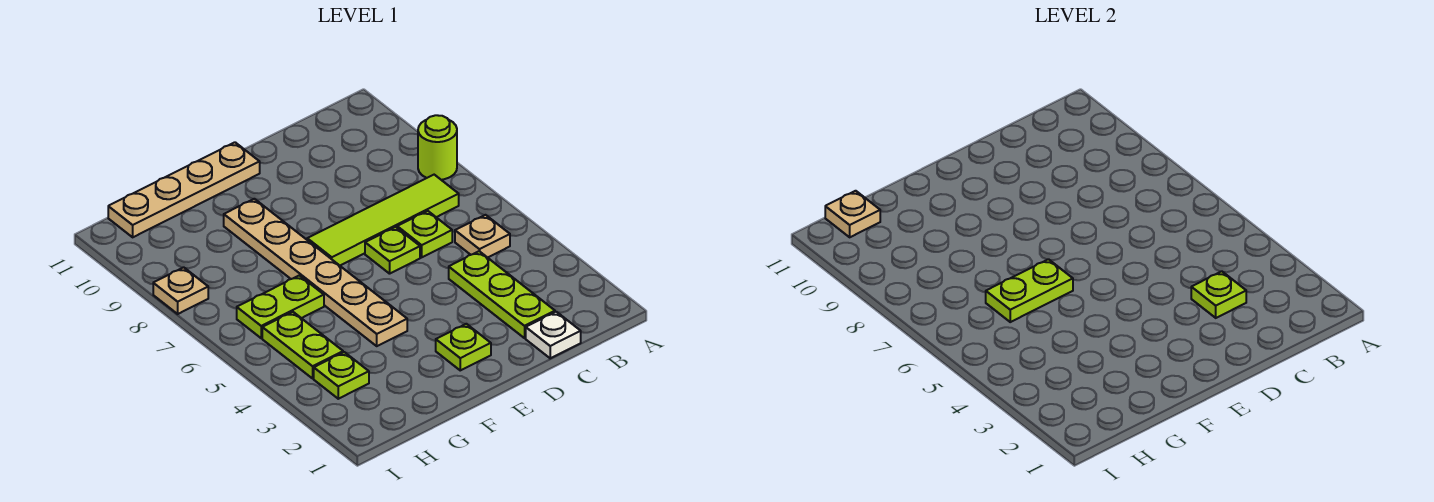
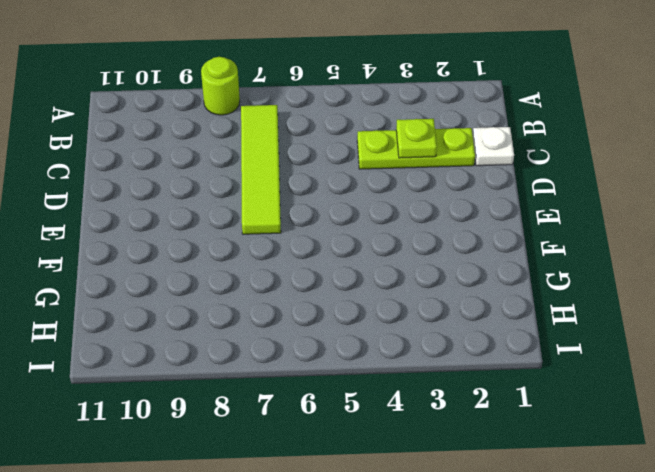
none -> tan plate B5 level 1
none -> lime plate C6 level 1
none -> lime plate D6 level 1

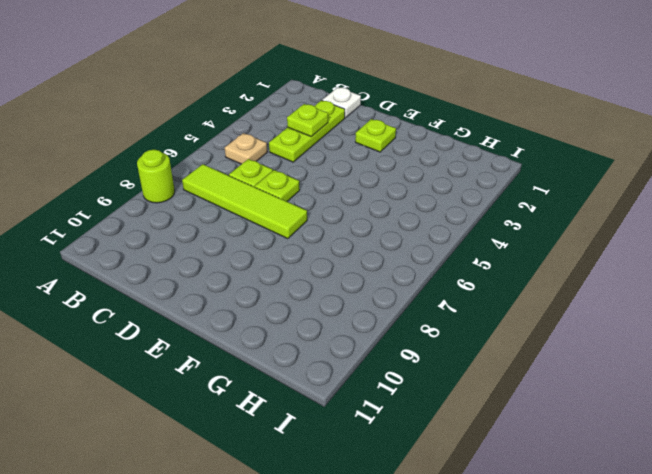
none -> tan plate E11:H11 level 1
none -> tan plate F4:F9 level 1
none -> lime plate G6:H6 level 1

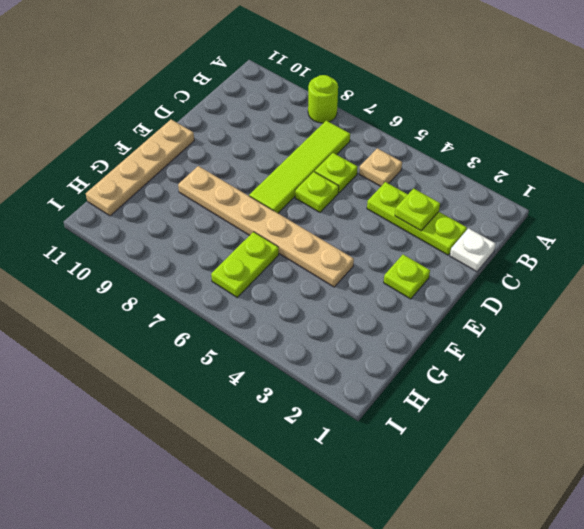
none -> lime plate H3 level 1
none -> lime plate H4:H5 level 1
none -> tan plate I8 level 1

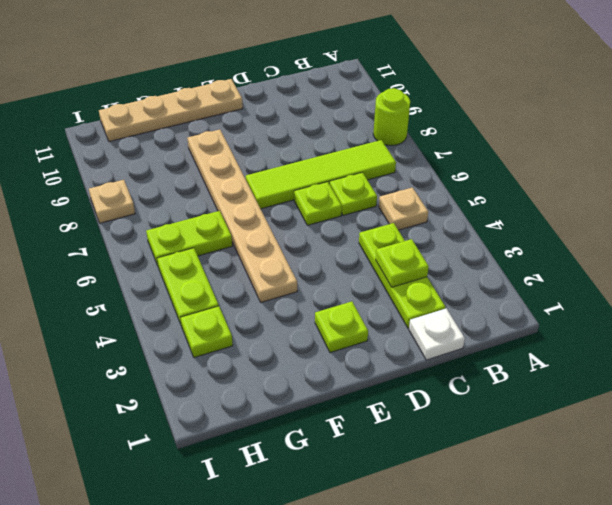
none -> lime plate F6:G6 level 2
none -> tan plate H11 level 2

